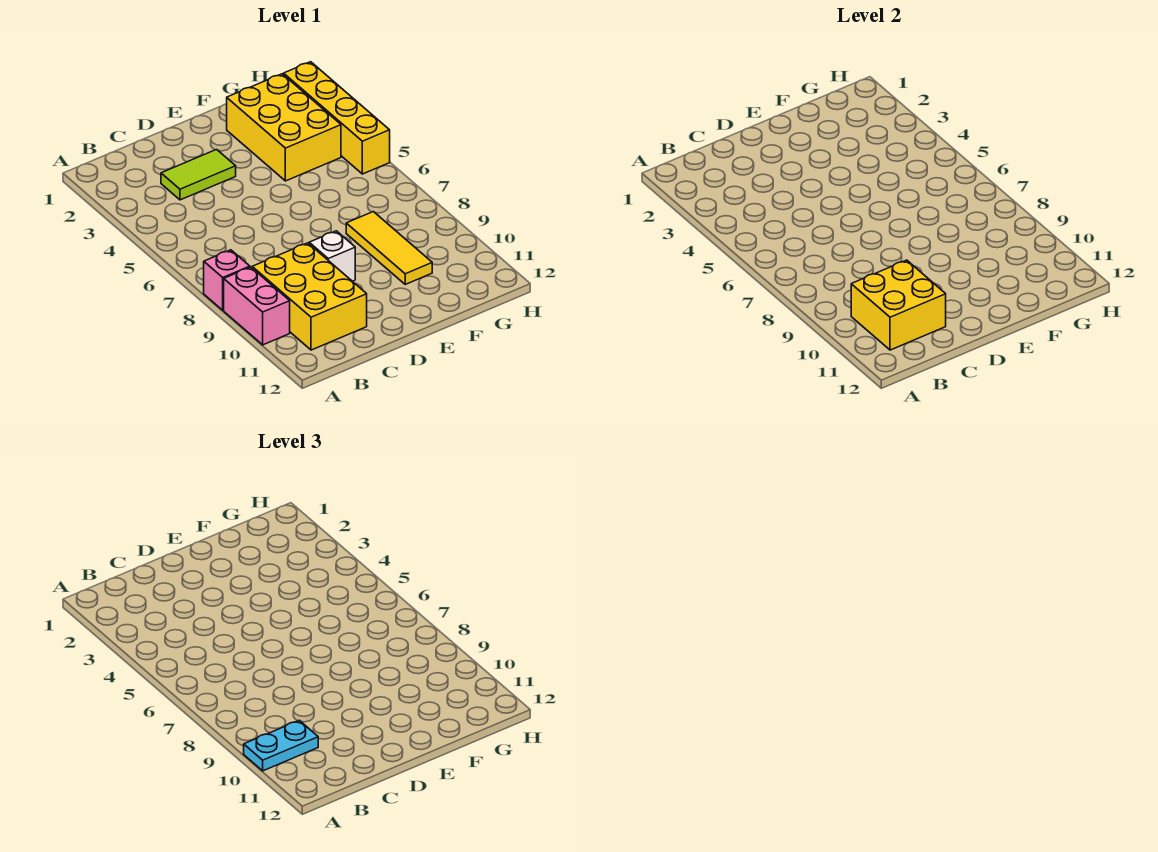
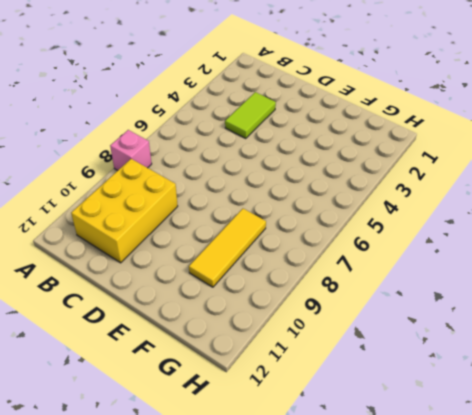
lime tile C3:C4 level 1 -> lime tile C3:D3 level 1
none -> pink brick A9:A10 level 1
none -> white brick D9 level 1

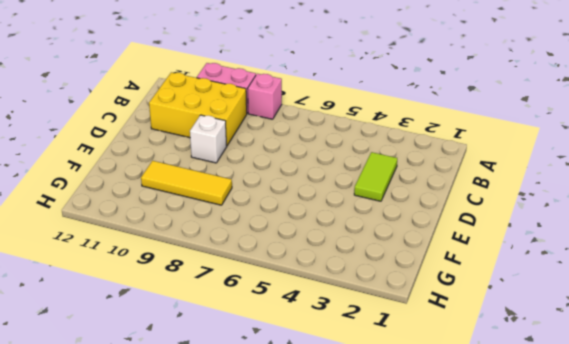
none -> yellow brick F2:G4 level 1
none -> yellow brick H2:H5 level 1

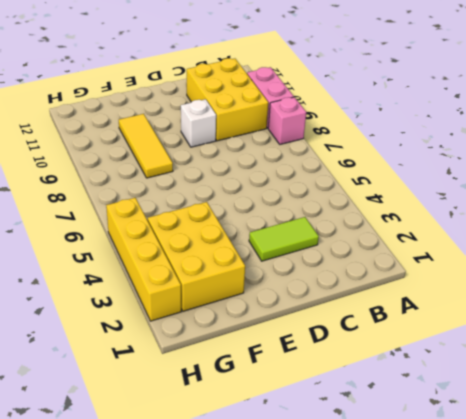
none -> yellow brick B10:C11 level 2
none -> cyan plate A10:B10 level 3

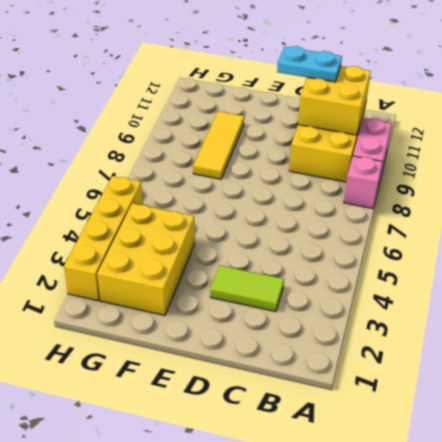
cyan plate C11:D11 level 3 -> cyan plate A10:B10 level 3
none -> white brick D9 level 1

